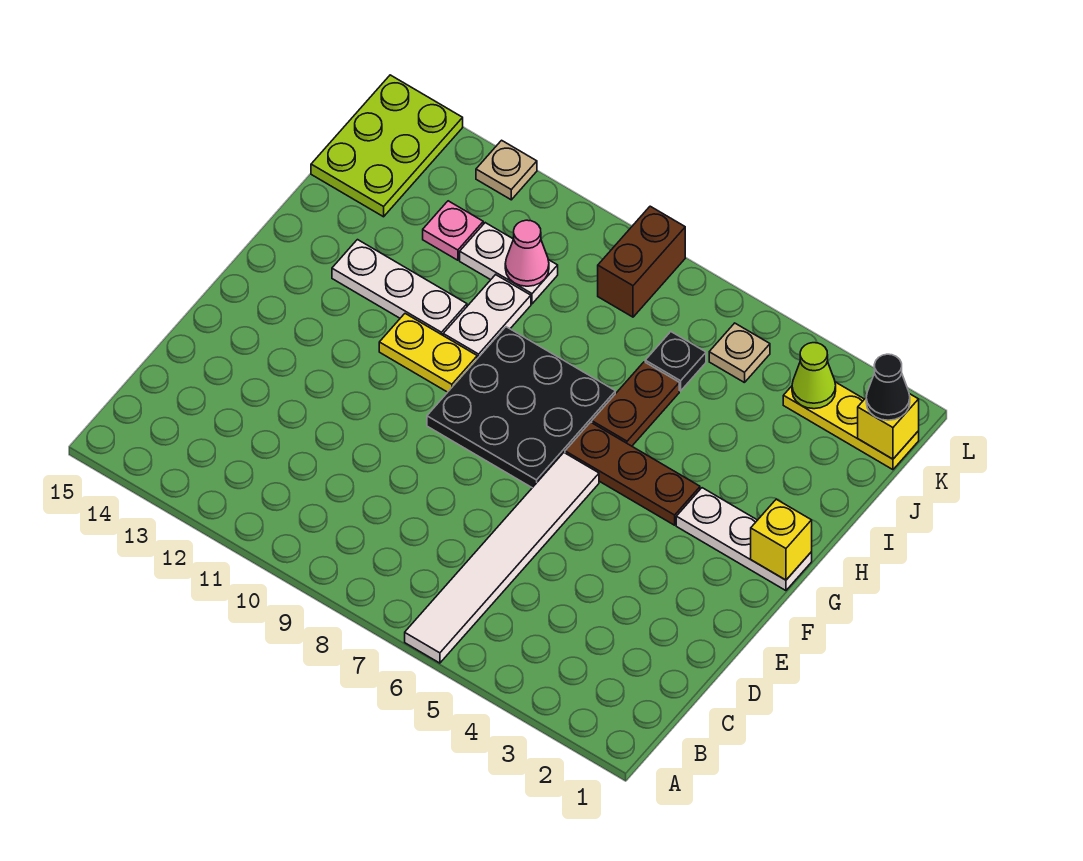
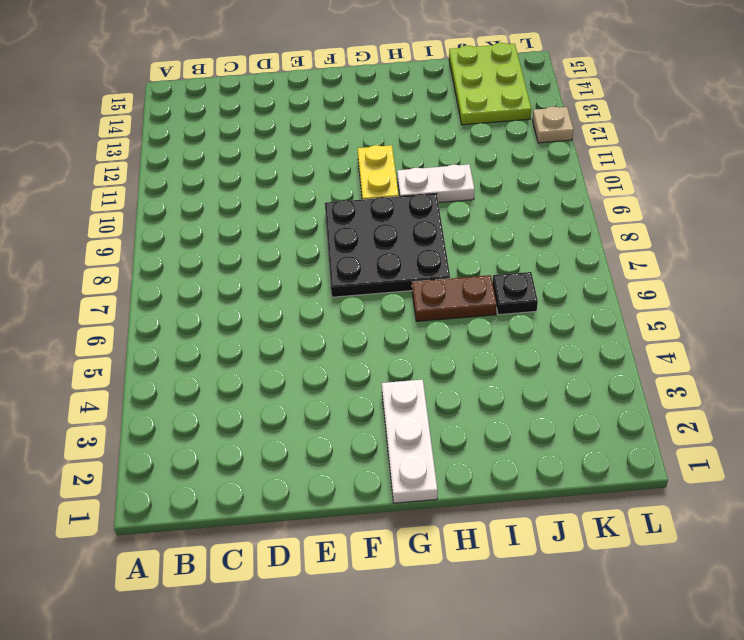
lime plate J13:K15 level 1 -> lime plate J14:L15 level 1
none -> white tile A6:F6 level 1
none -> brown plate G4:G6 level 1
none -> white plate H11:H13 level 1

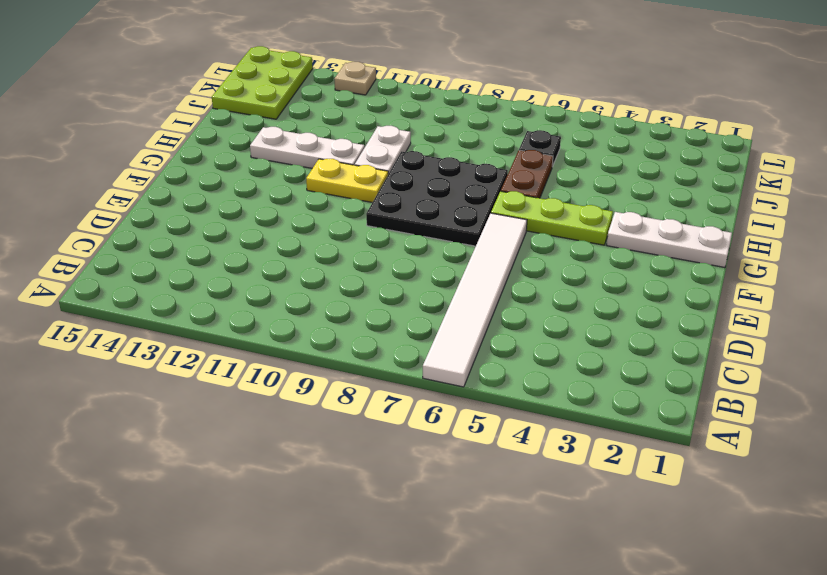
lime plate G4:G6 level 1 -> brown plate G4:G6 level 1
none -> white plate J10:J11 level 1
none -> pink plate J12 level 1
none -> yellow plate K1:K3 level 1

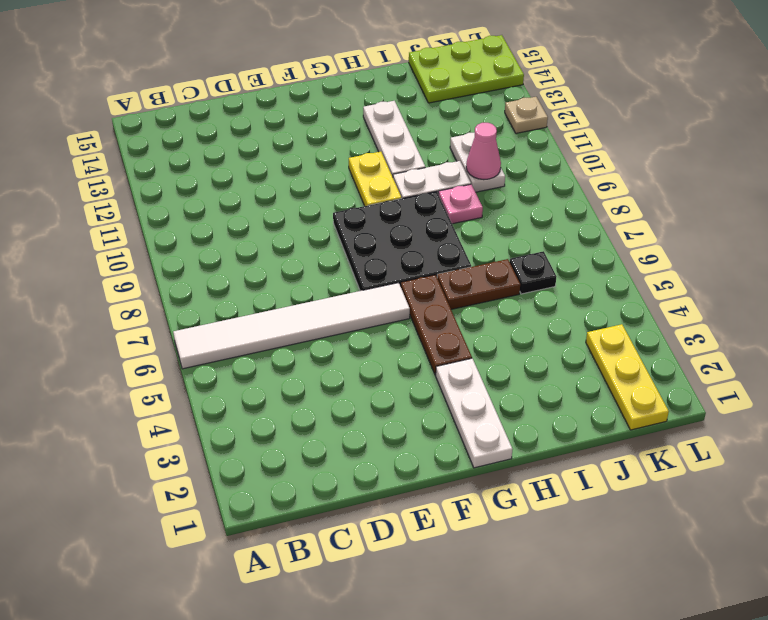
pink plate I9 level 1 -> pink plate J12 level 1
none -> tan plate K5 level 1
none -> brown brick K8:L8 level 1
none -> yellow brick G1 level 2

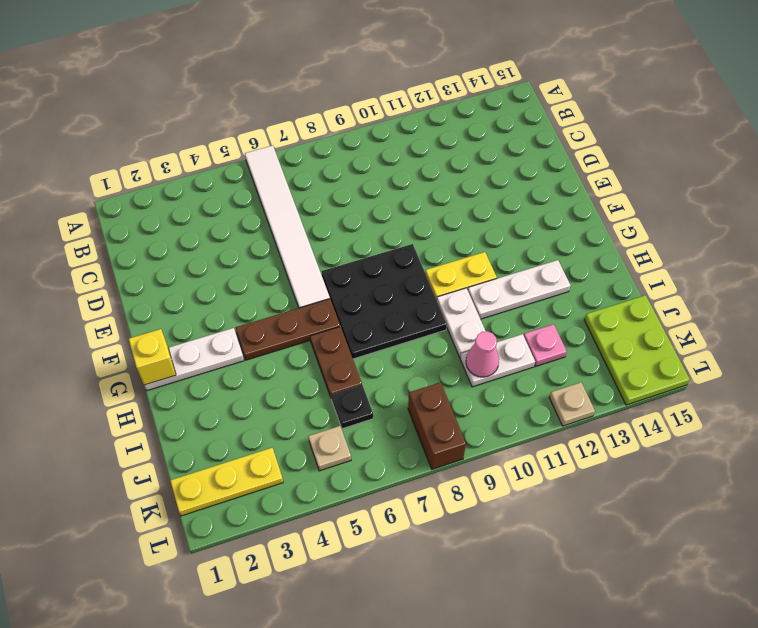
none -> yellow brick K1 level 2
none -> lime cone K3 level 2
none -> black cone K1 level 3

